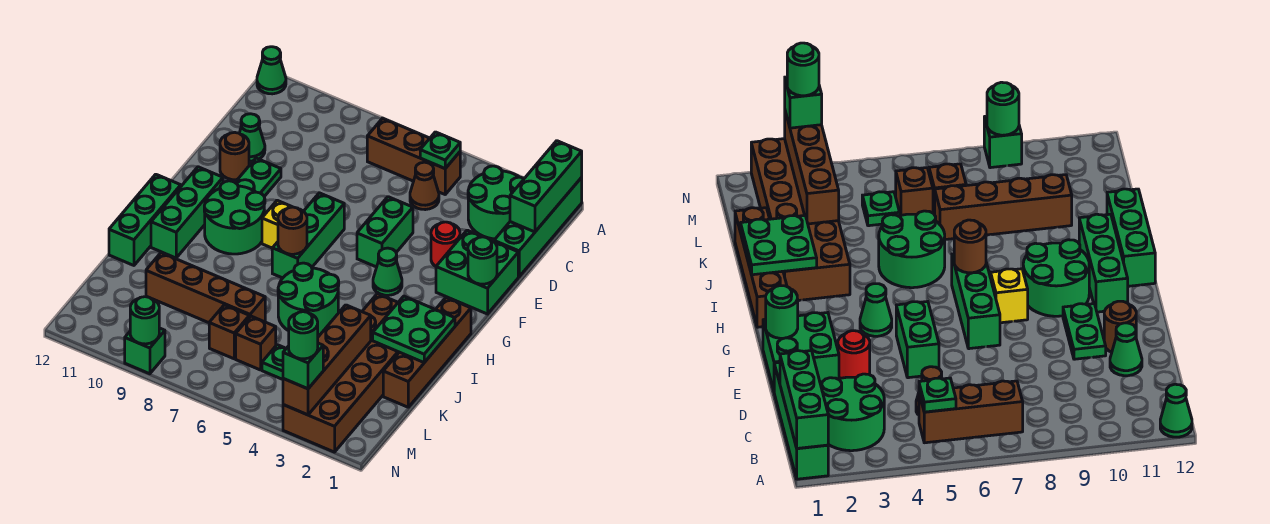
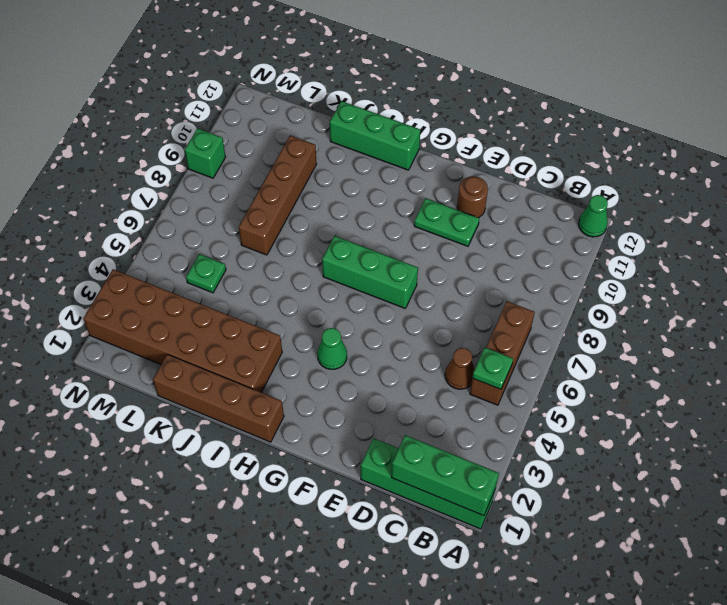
none -> green round brick B2:C3 level 1
none -> green cone D11 level 1
none -> green brick E1:F2 level 1
none -> red round brick E3 level 1

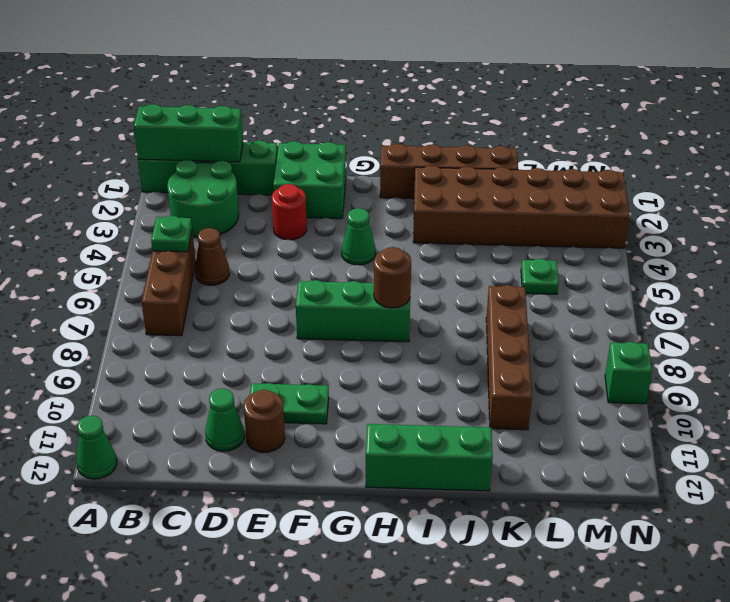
none -> green brick E5:F5 level 1
none -> yellow brick G8 level 1
none -> green round brick G9:H10 level 1
none -> green brick G11:I11 level 1

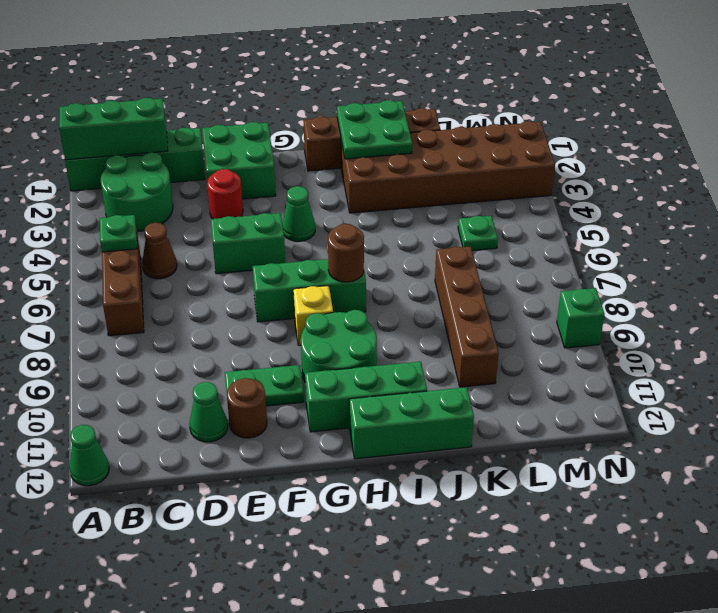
none -> green round brick I5:J6 level 1
none -> brown brick L6 level 1
none -> brown brick L7 level 1
none -> green round brick F1 level 2

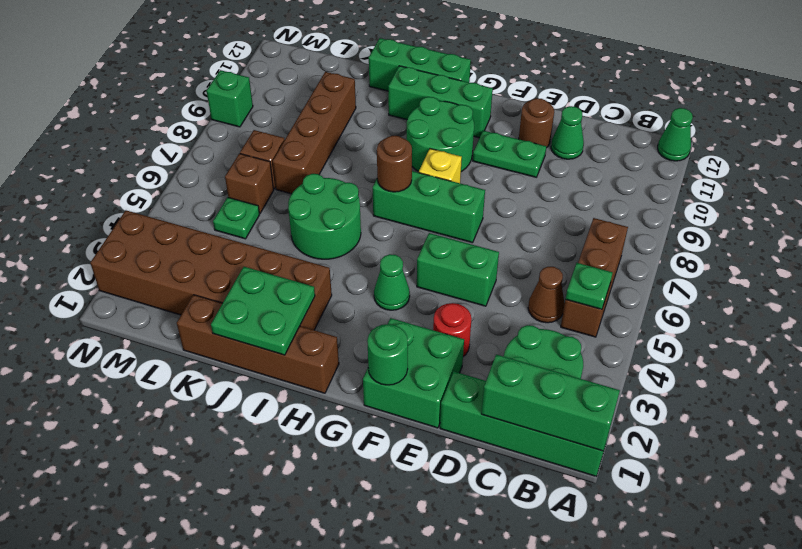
none -> brown brick K3:N3 level 2
none -> green round brick N9 level 2
none -> green brick N3 level 3
none -> green round brick N3 level 4

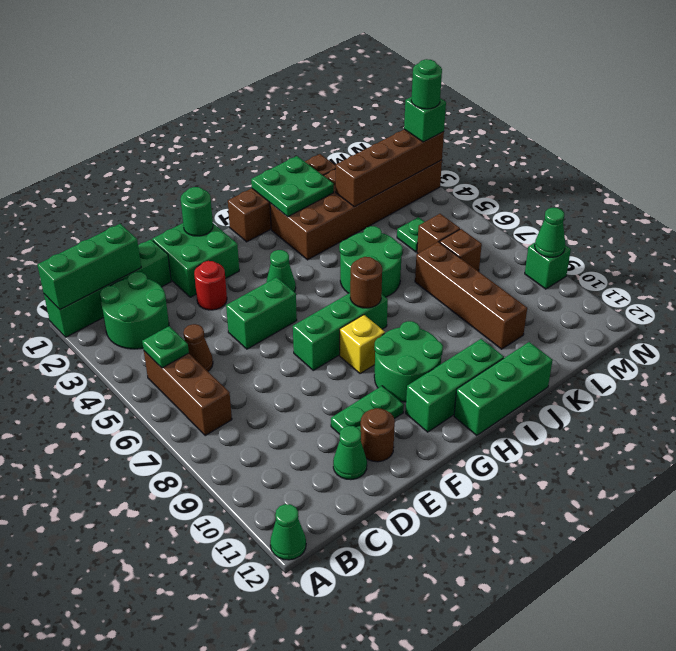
green cone N9 level 2 -> green round brick N9 level 2

